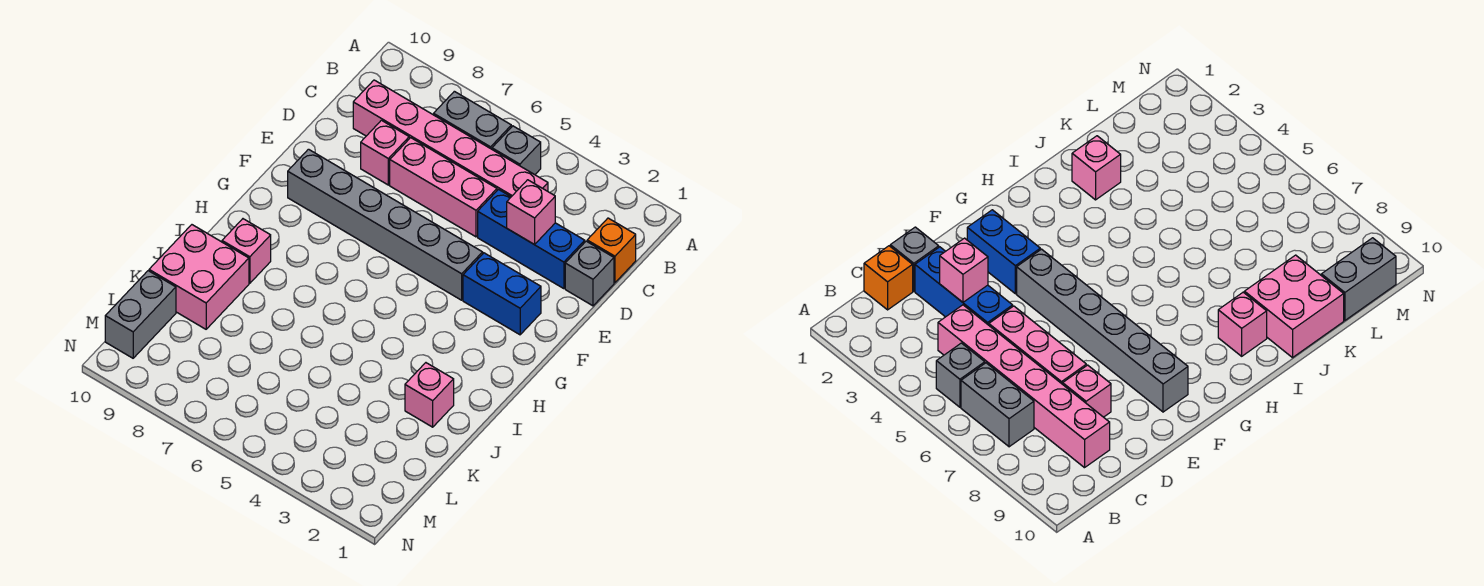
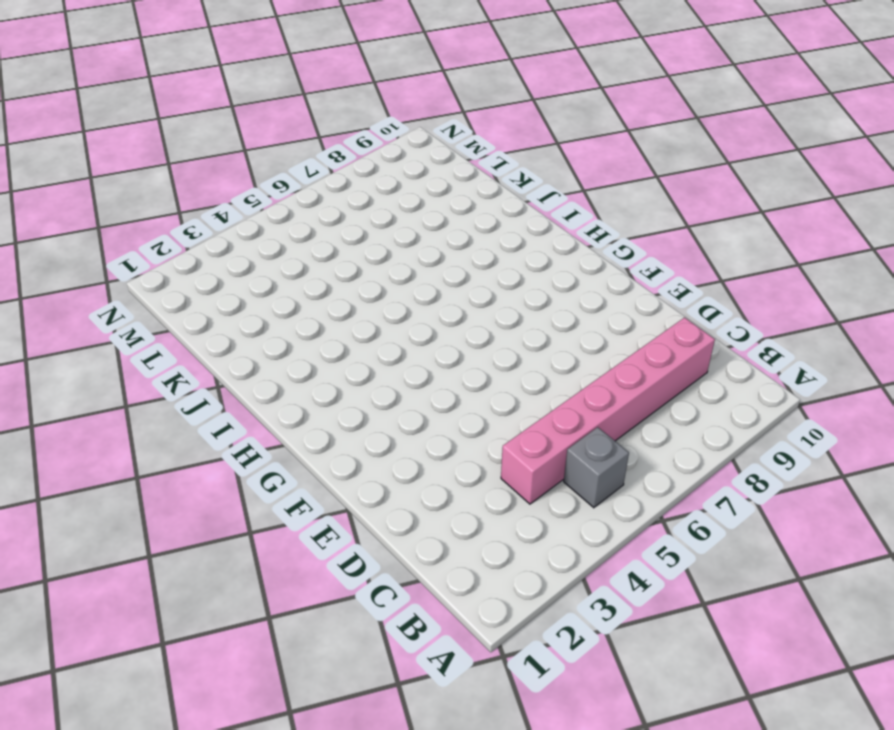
none -> grey brick B6:B7 level 1
none -> orange brick C1 level 1
none -> grey brick D1 level 1

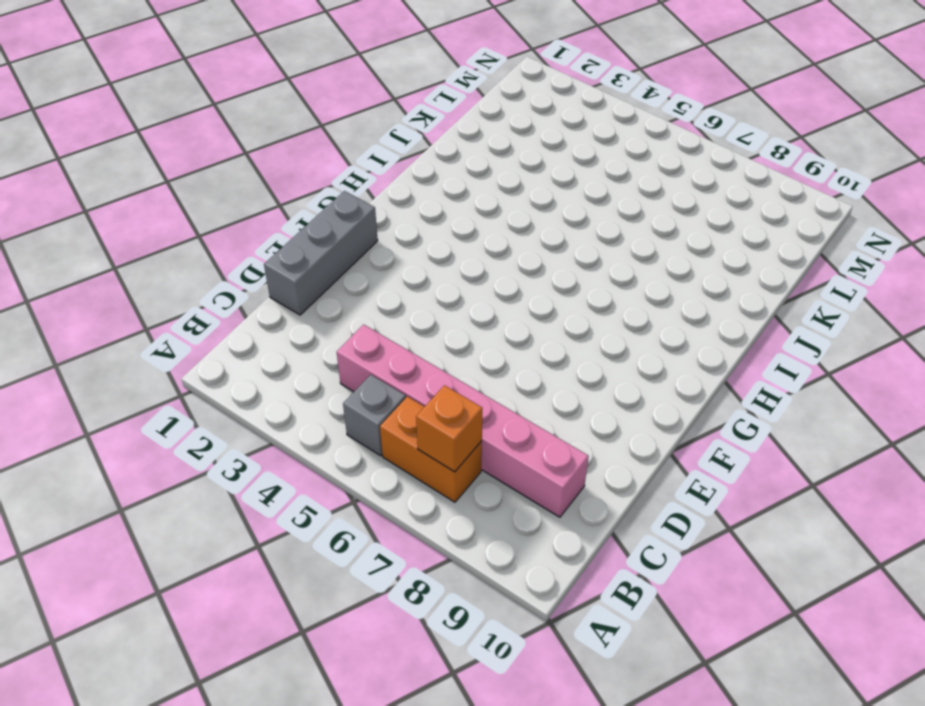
orange brick B6:B7 level 1 -> grey brick B6:B7 level 1
orange brick B7 level 2 -> orange brick C1 level 1
grey brick D1:F1 level 1 -> grey brick D1 level 1
none -> blue brick D2:D4 level 1
none -> pink brick D5:D7 level 1
none -> pink brick D8 level 1

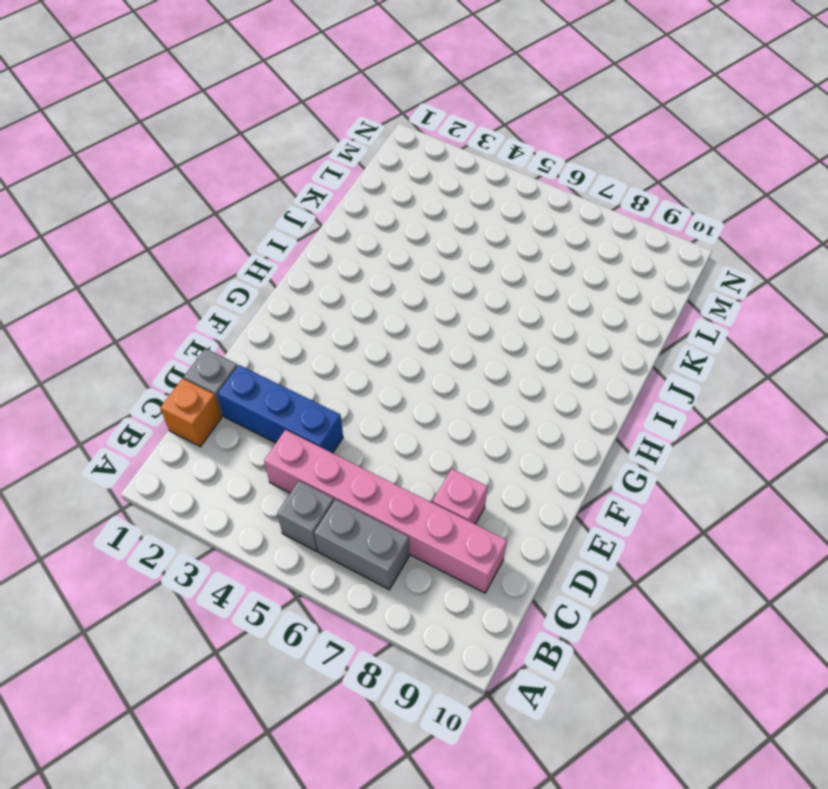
none -> pink brick D5:D7 level 1
none -> blue brick F2:F3 level 1
none -> grey brick F4:F9 level 1

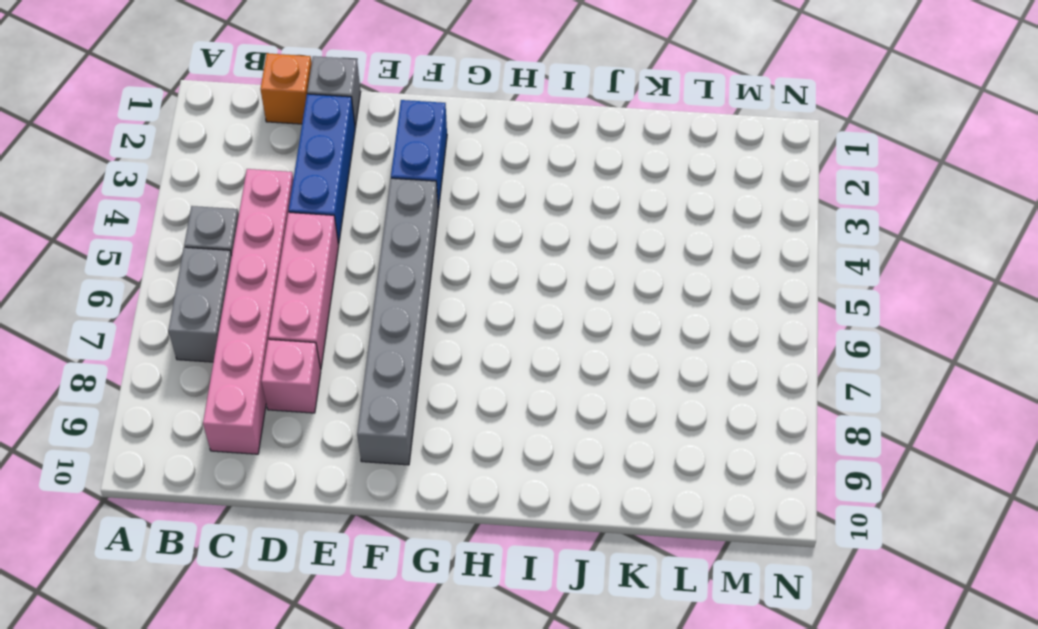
none -> pink brick I9 level 1
none -> pink brick J2 level 1
none -> pink brick J9:K10 level 1

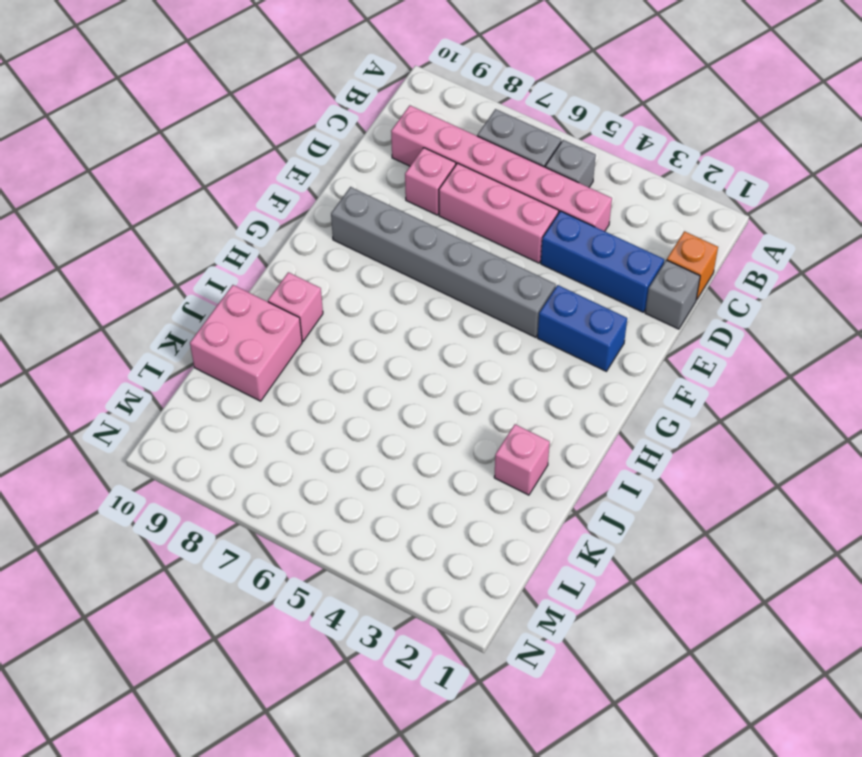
none -> grey brick L10:M10 level 1
none -> pink brick D3 level 2

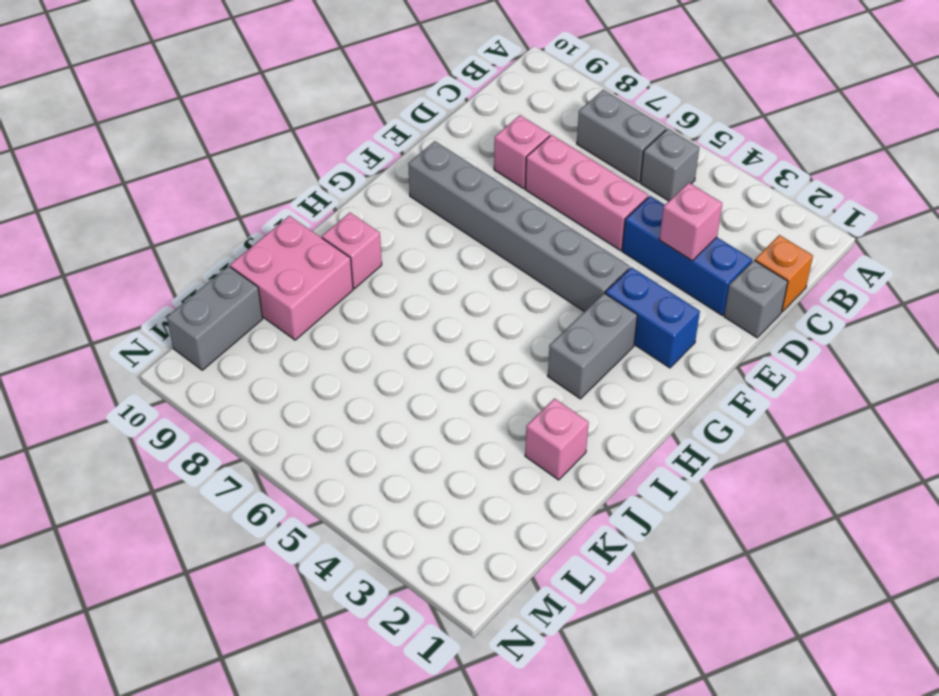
grey brick G3:H3 level 1 -> none
none -> pink brick C4:C9 level 1

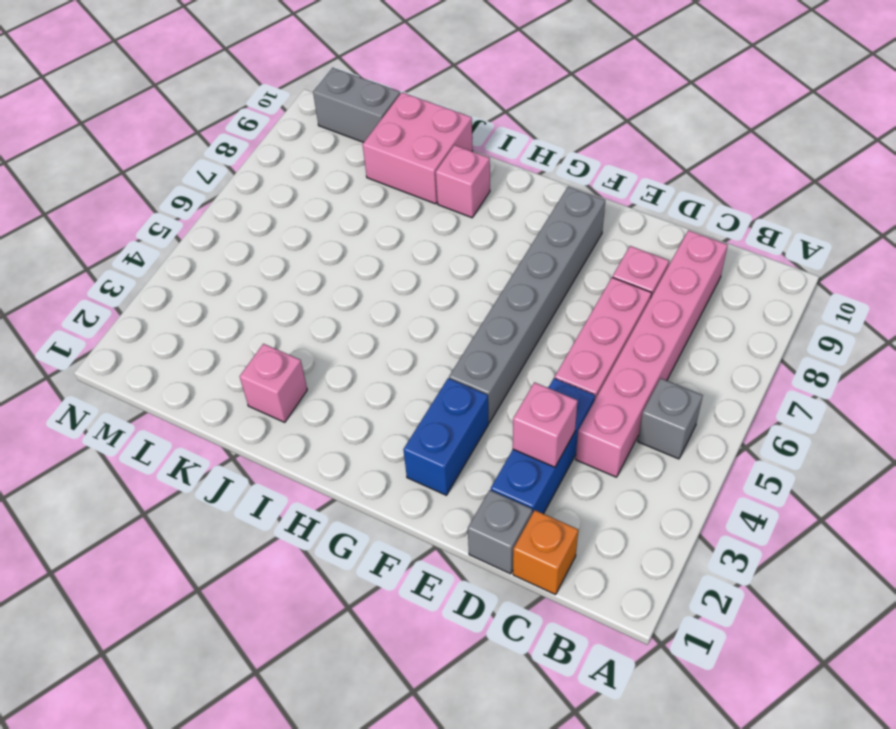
none -> grey brick B6:B7 level 1

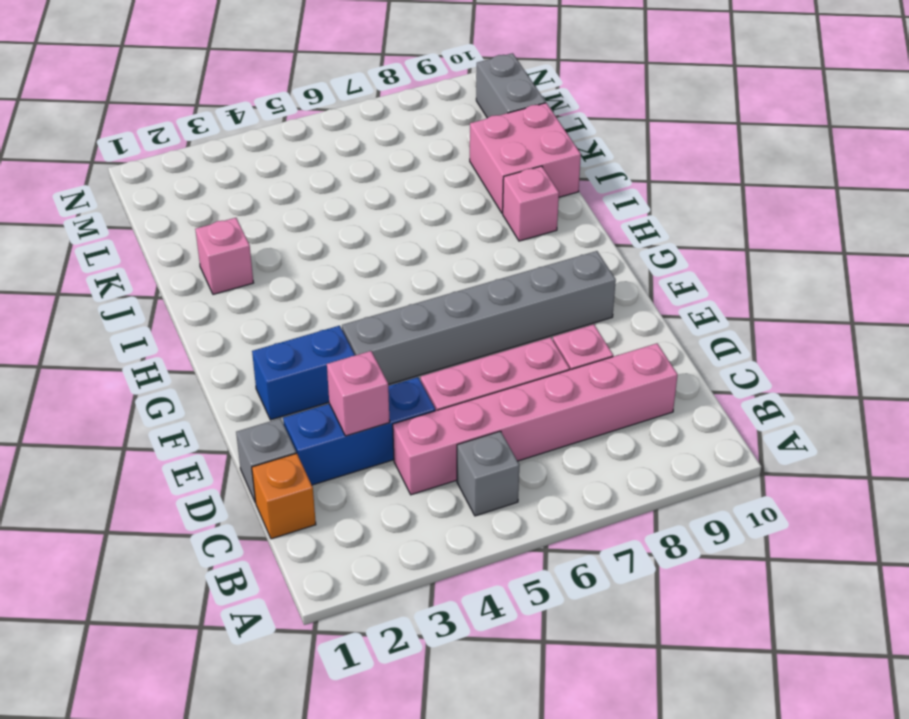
none -> grey brick B6:B7 level 1

